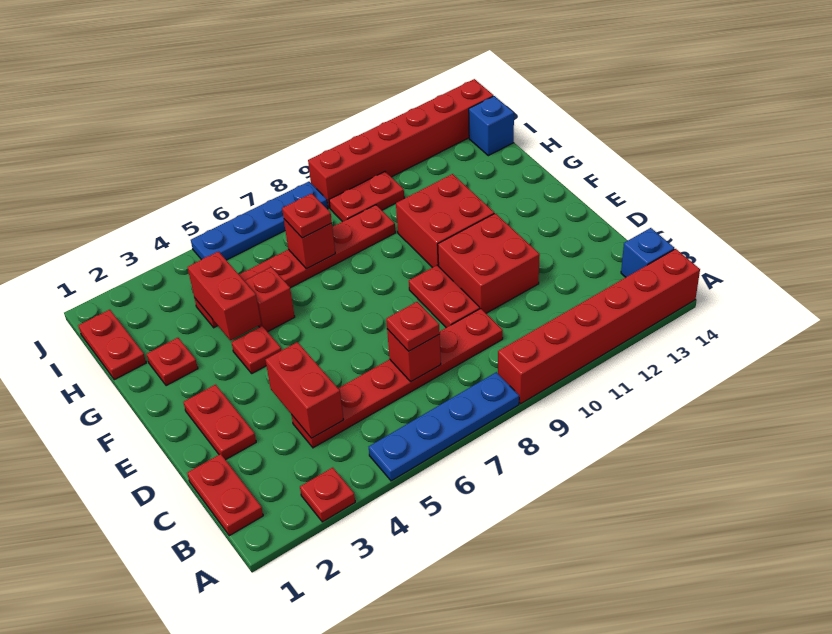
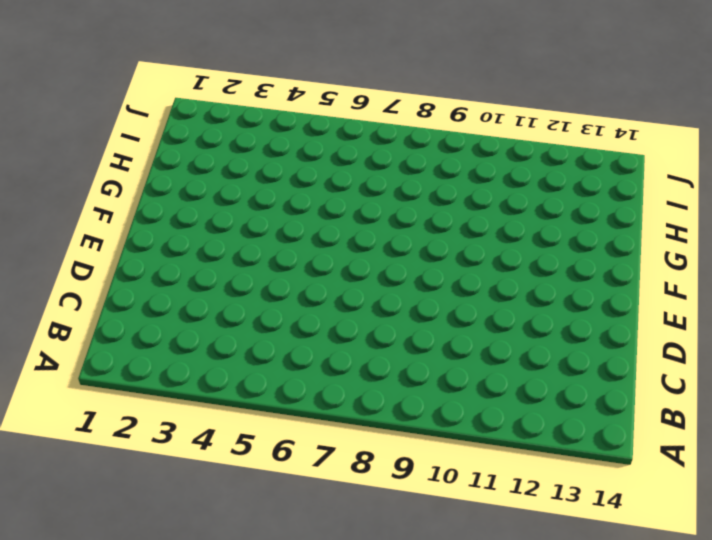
none -> red plate A3 level 1
none -> blue plate A5:A8 level 1
none -> red brick A9:A14 level 1

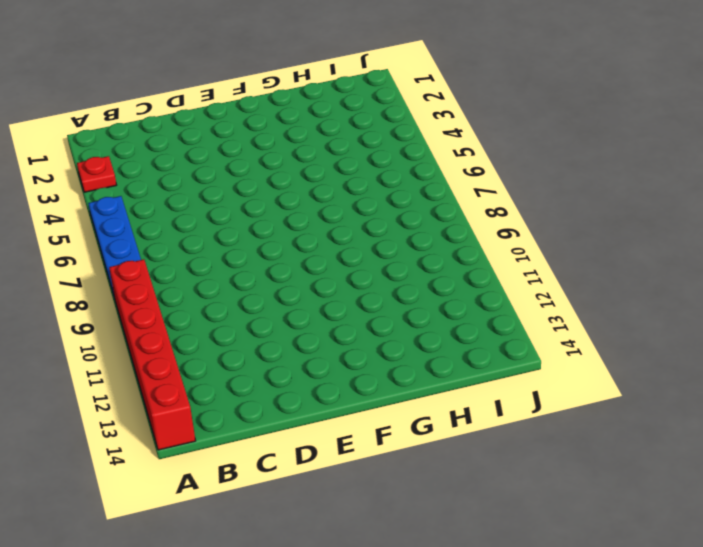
none -> red plate B1:C1 level 1
none -> blue brick B14 level 1
none -> red plate C4:C9 level 1

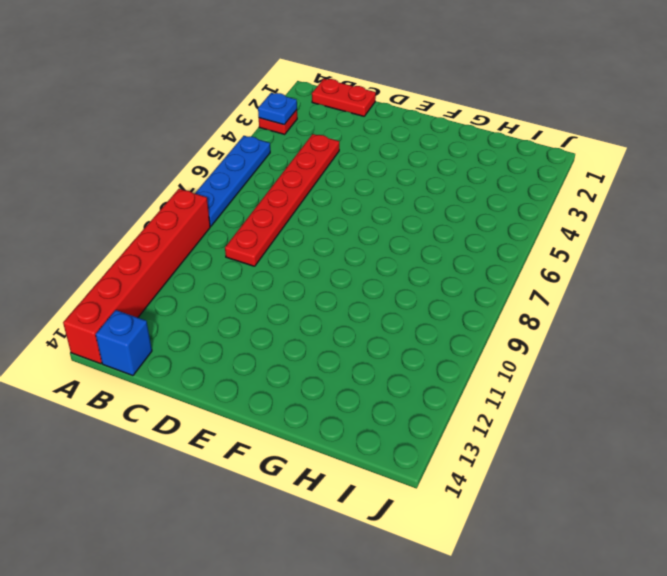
blue plate A3 level 2 -> none
none -> red plate D2:E2 level 1
none -> red plate D9:E9 level 1
none -> red brick D10:E11 level 1

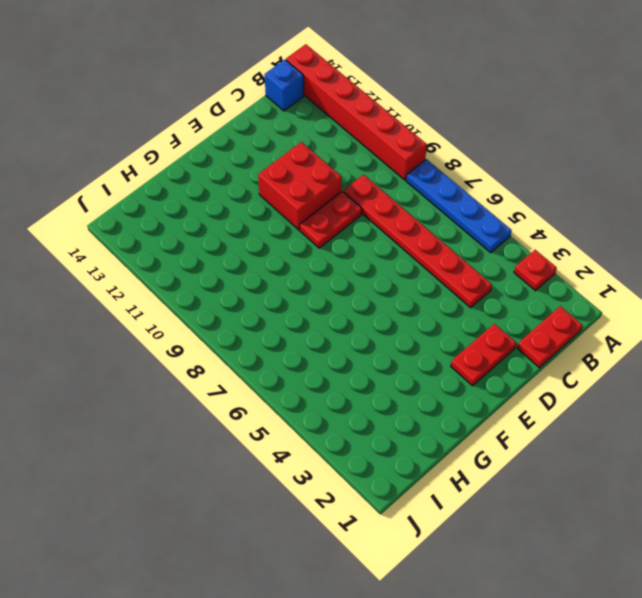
none -> red plate F4 level 1
none -> red brick F10:G11 level 1
none -> red plate G2 level 1

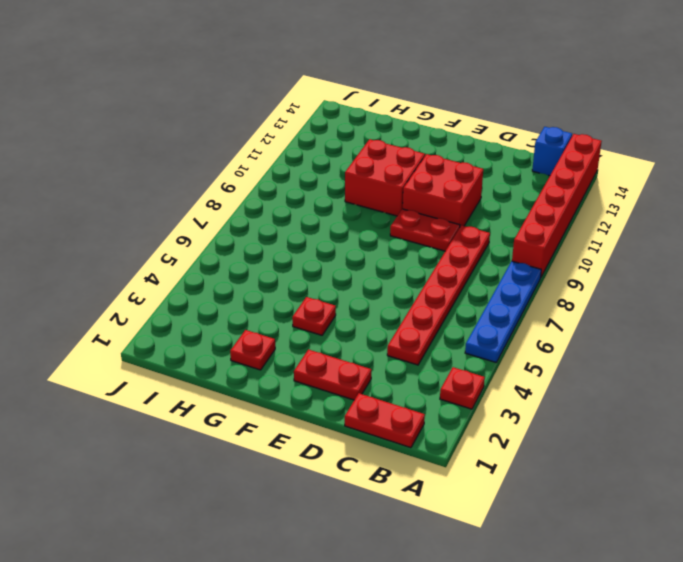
none -> red brick G5 level 1
none -> red plate H1:I1 level 1
none -> red plate H4:H9 level 1

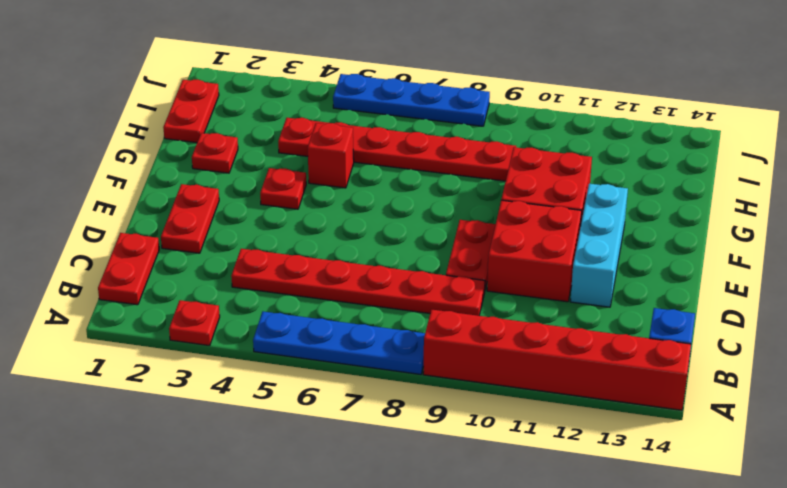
cyan brick D12:F12 level 1 -> none
none -> red plate I9:I10 level 1
none -> blue brick I14 level 1
none -> red brick J9:J14 level 1

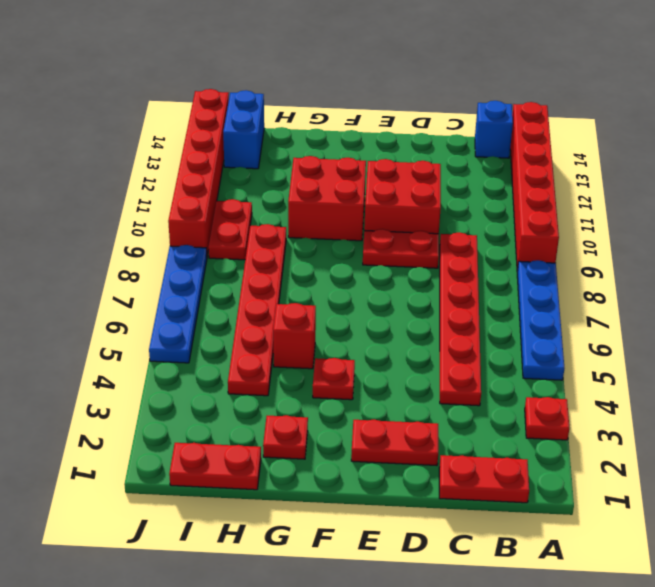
blue brick I13:I14 level 1 -> blue brick I14 level 1
none -> red brick C4:D4 level 2
none -> red brick C7 level 2
none -> red brick G4:H4 level 2

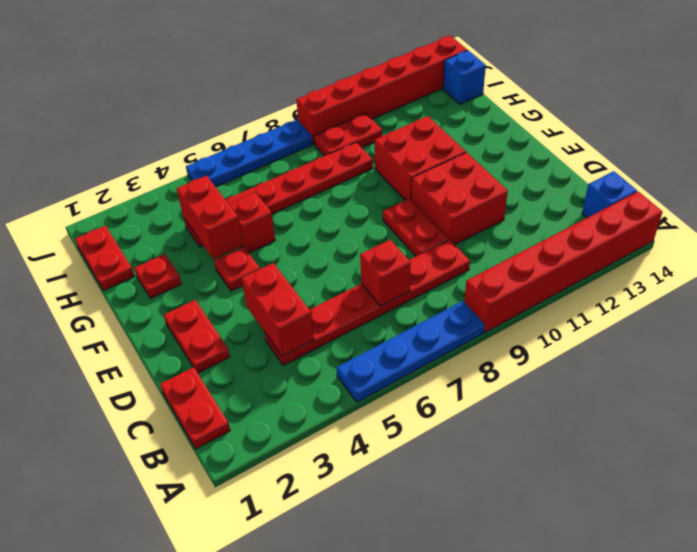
none -> red plate A3 level 1
none -> red brick H7 level 2
none -> red plate C7 level 3

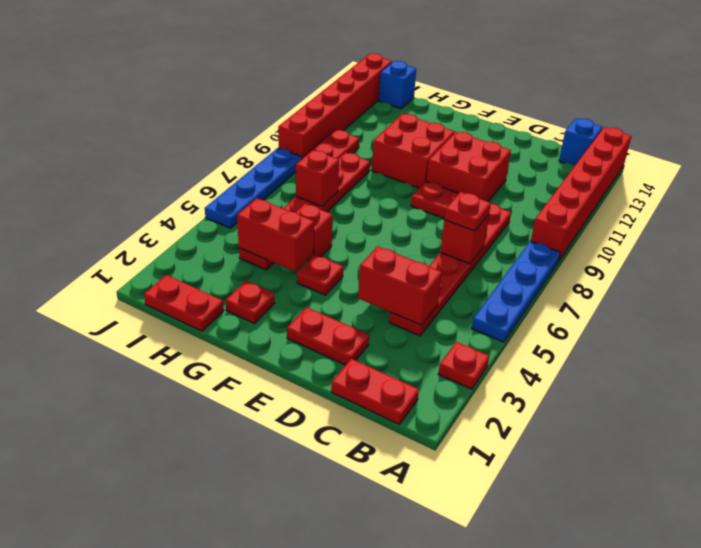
none -> red plate H7 level 3

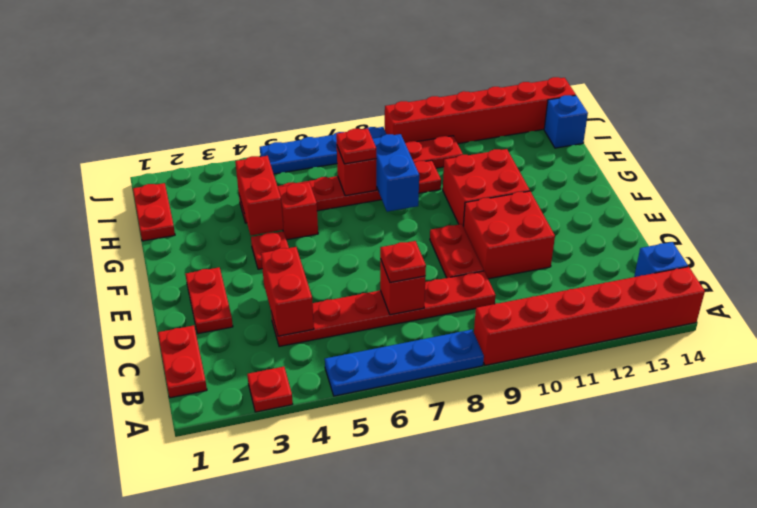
blue brick G8:H8 level 2 -> none
none -> red plate G2 level 1

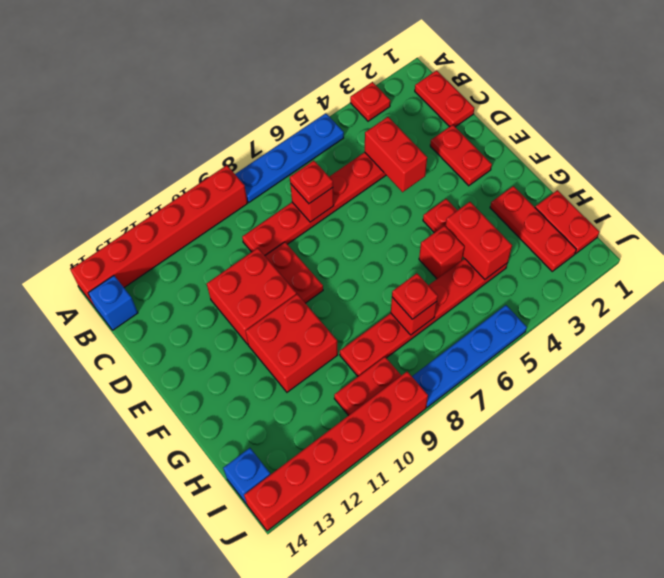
red plate G2:I2 level 1 -> red plate G2 level 1

